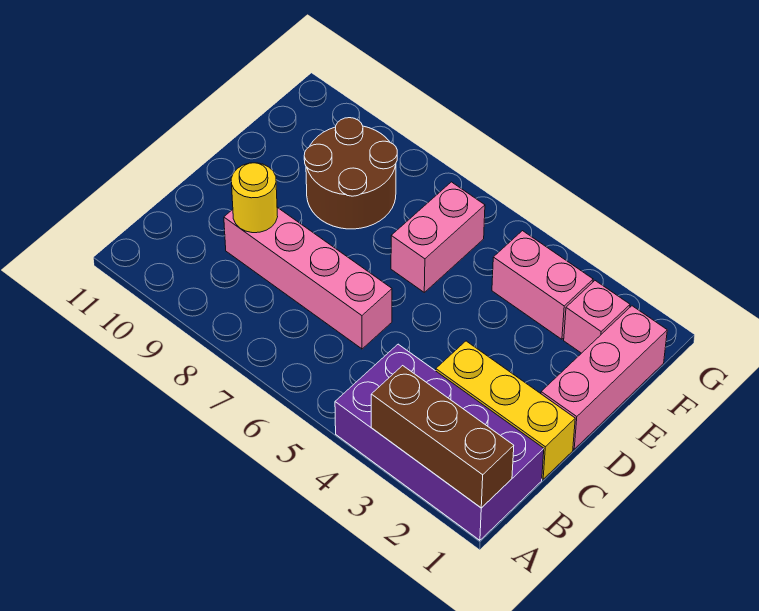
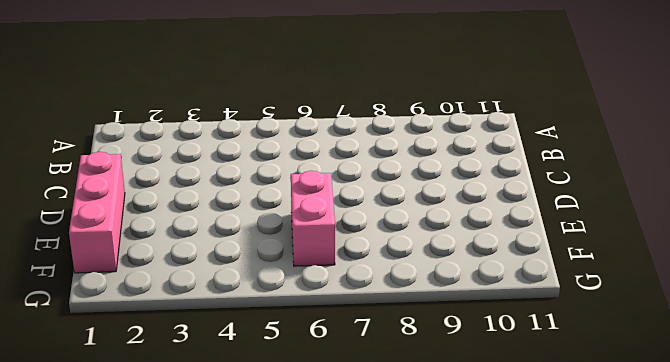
none -> purple brick A1:B4 level 1
none -> yellow brick C1:C3 level 1

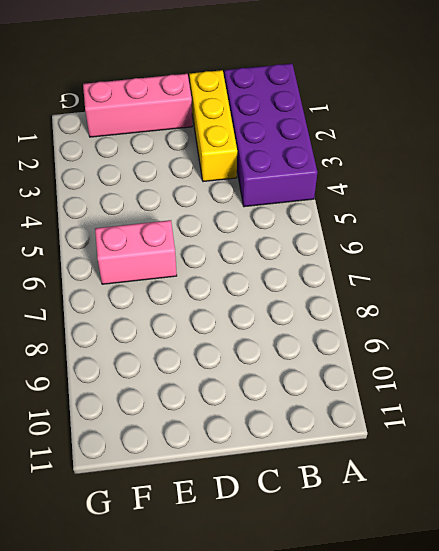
none -> pink brick C6:C9 level 1
none -> brown round brick E8:F9 level 1

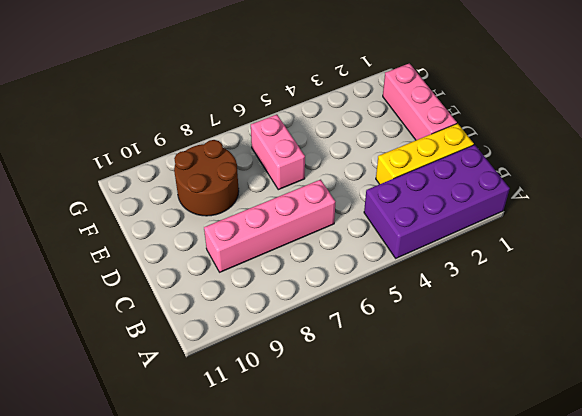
none -> pink brick F2 level 1
none -> pink brick F3:F4 level 1

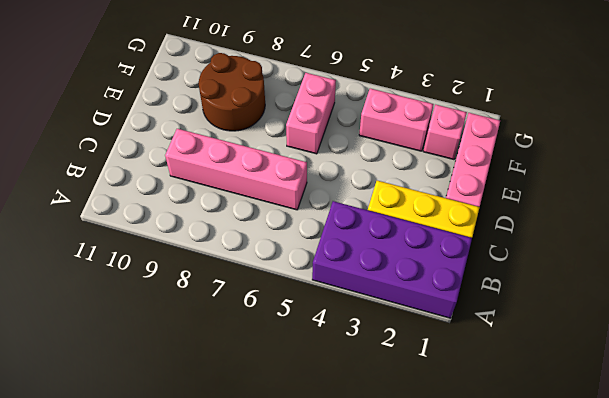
none -> brown brick A1:A3 level 2
none -> yellow round brick C9 level 2

